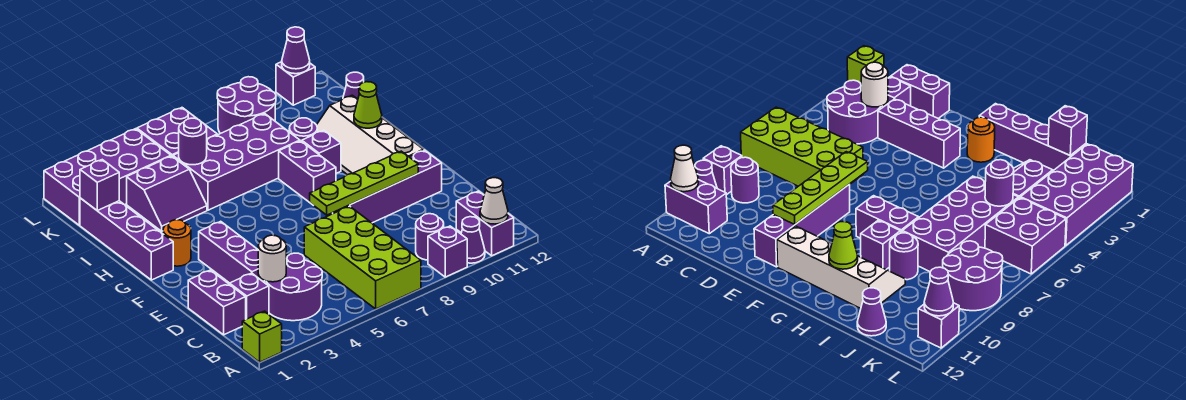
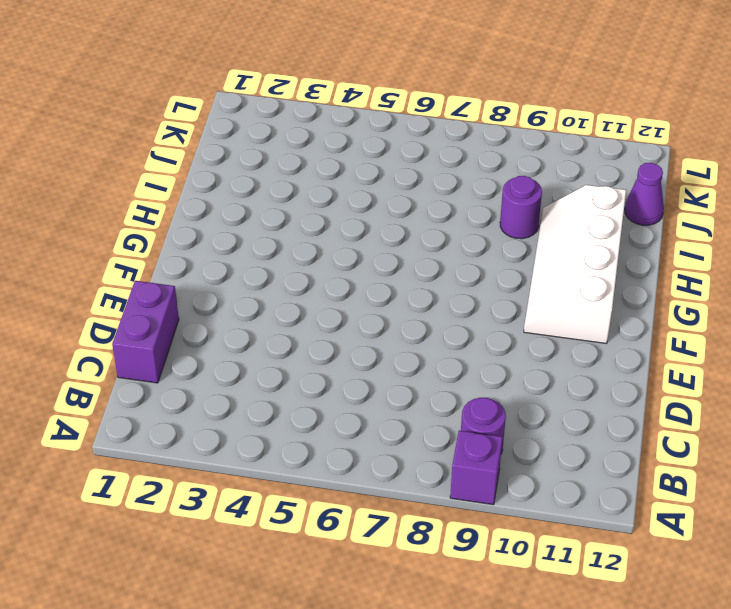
none -> lime brick A1 level 1
none -> lime brick A6:D7 level 1
none -> purple cone A10 level 1
none -> purple brick A11:B11 level 1

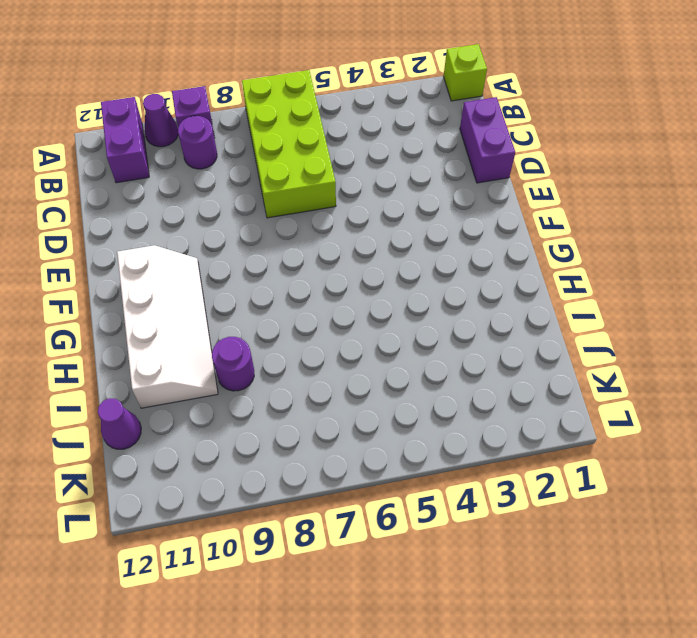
none -> purple round brick B3:C4 level 1
none -> purple brick C2 level 1
none -> purple brick D3:F3 level 1
none -> purple brick E8:E11 level 1

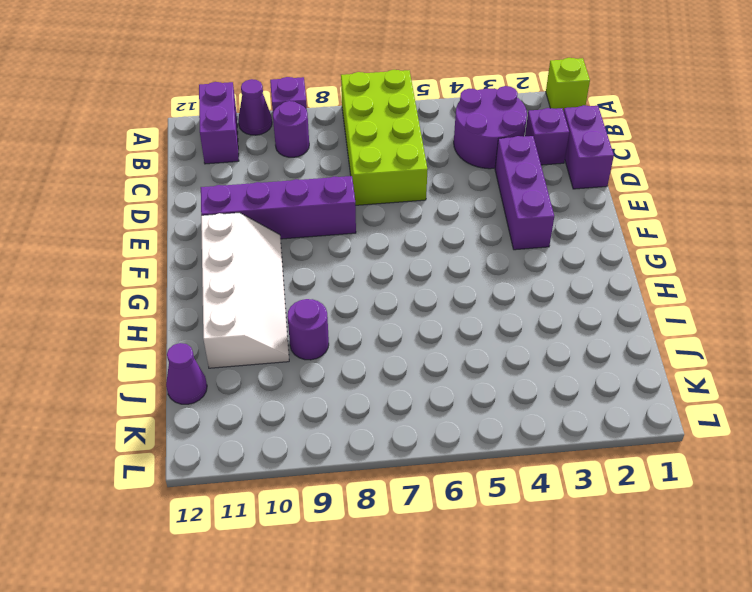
none -> purple brick G1:J1 level 1
none -> orange round brick G2 level 1
none -> purple brick G8:H8 level 1
none -> purple brick H9 level 1

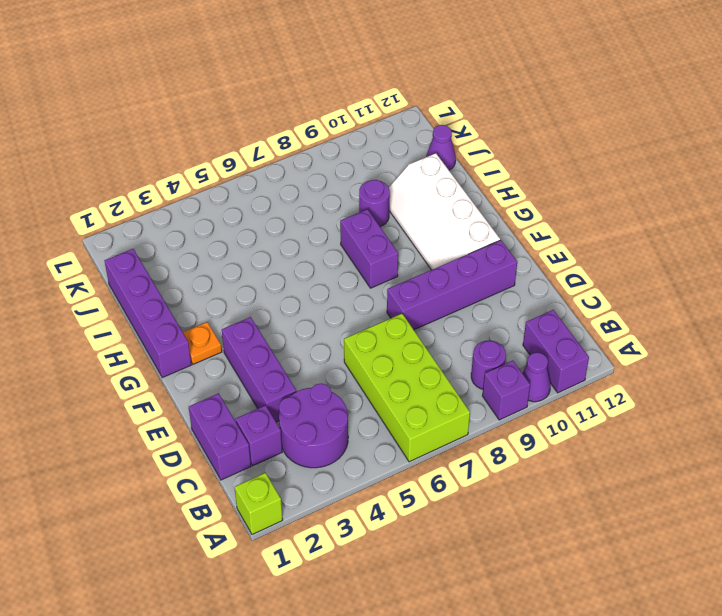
orange plate G2 level 1 -> orange round brick G2 level 1
none -> purple brick H9 level 1
none -> purple slope I3:J4 level 1 top J
none -> purple brick I5:J8 level 1
none -> purple brick K1:L4 level 1

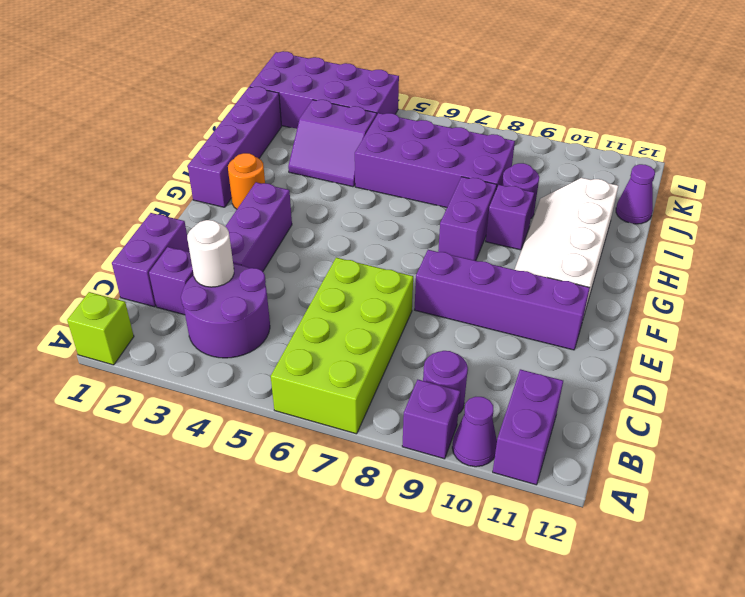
none -> purple brick K5:L6 level 1
none -> purple round brick K8:L9 level 1
none -> purple brick L11 level 1
none -> white cone A11 level 2

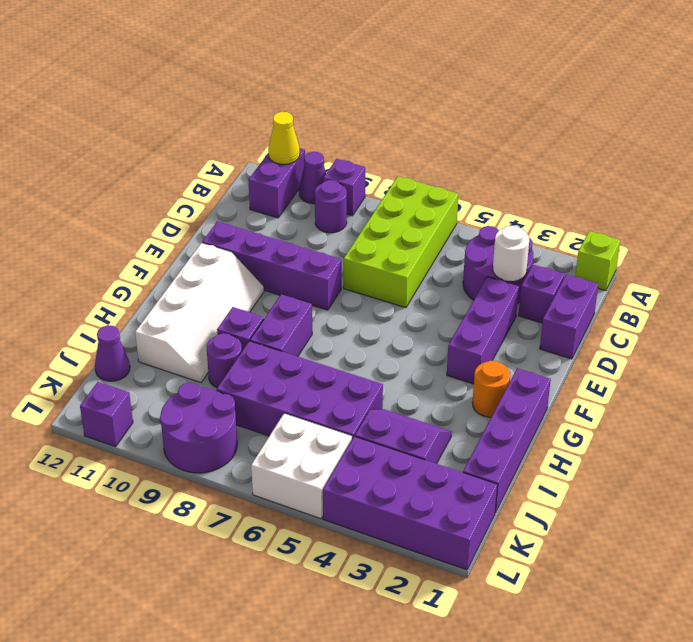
yellow cone A11 level 2 -> white cone A11 level 2
white brick K5:L6 level 1 -> purple brick K5:L6 level 1
none -> lime plate E7:E10 level 2
none -> lime cone H11 level 2
none -> purple brick J1 level 2
none -> purple round brick J5 level 2

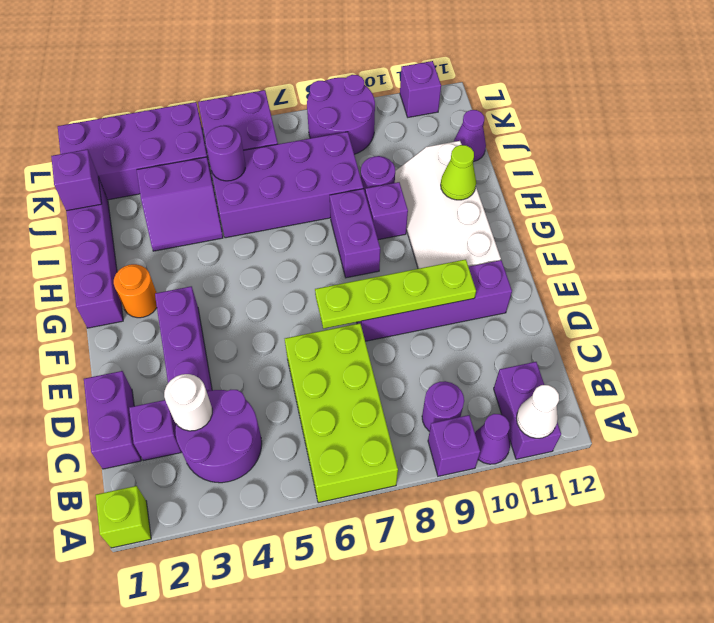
none -> purple cone L11 level 2

